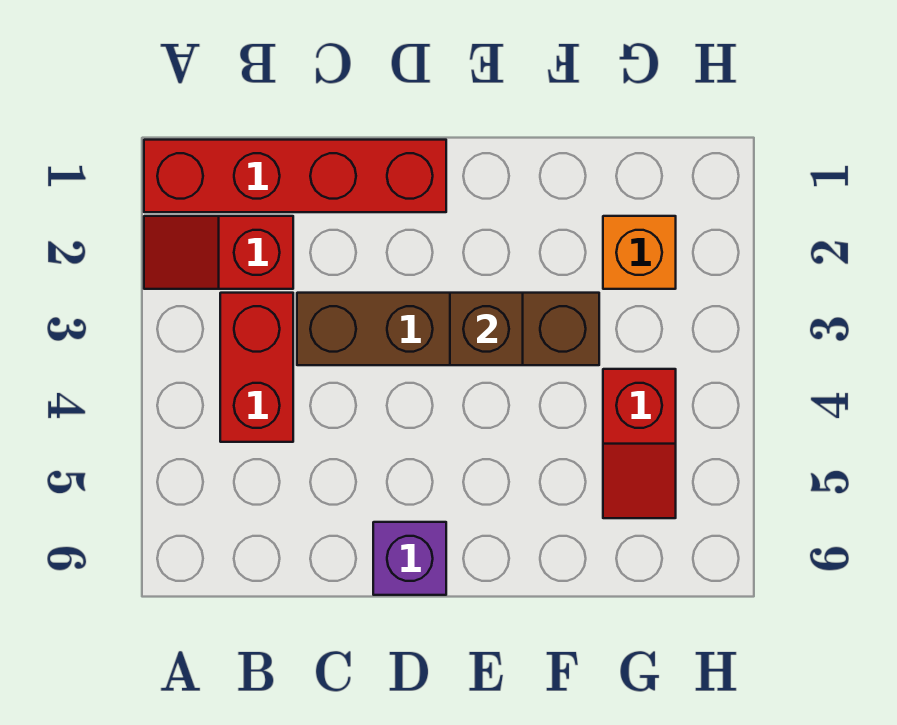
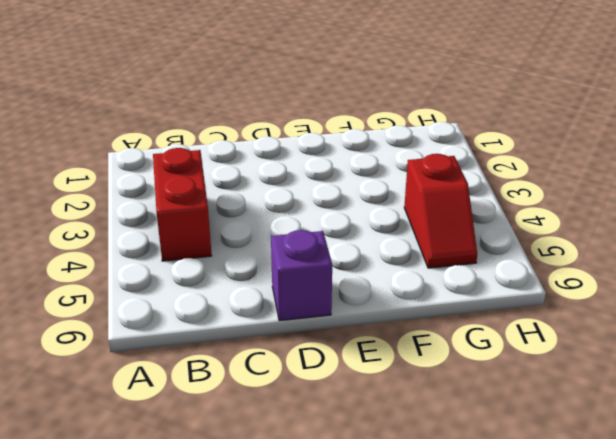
none -> red brick A1:D1 level 1
none -> red slope A2:B2 level 1 top B

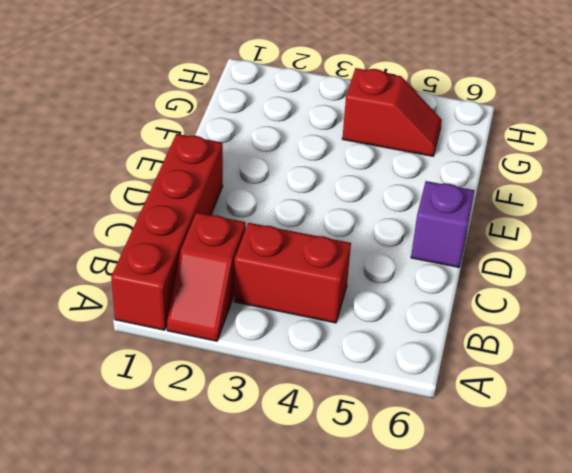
none -> brown brick C3:F3 level 1
none -> orange brick G2 level 1

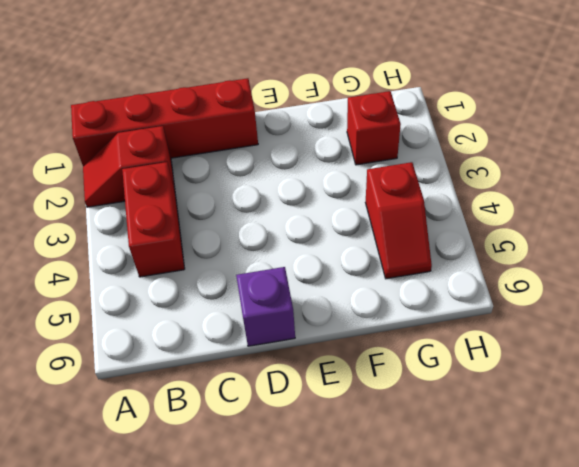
red brick G2 level 1 -> orange brick G2 level 1
none -> brown brick C3:F3 level 1
none -> brown brick E3 level 2

